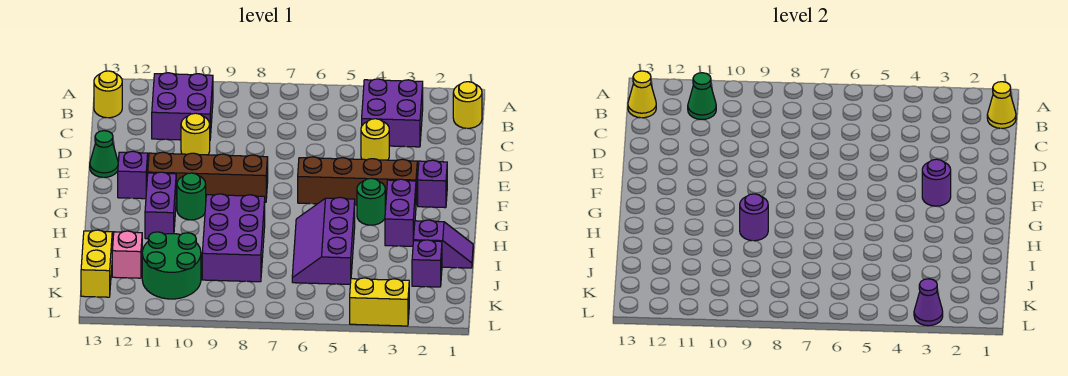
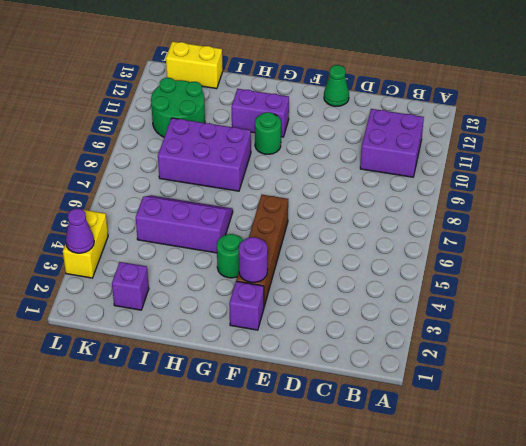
none -> yellow round brick B1 level 1
none -> purple brick B3:C4 level 1
none -> yellow round brick B13 level 1

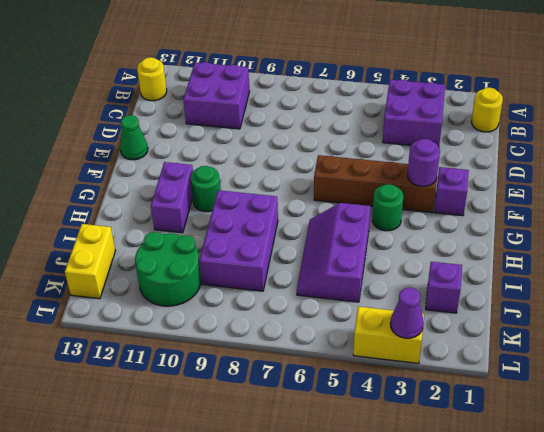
none -> yellow round brick D4 level 1
none -> yellow round brick D10 level 1
none -> brown brick F8:F11 level 1

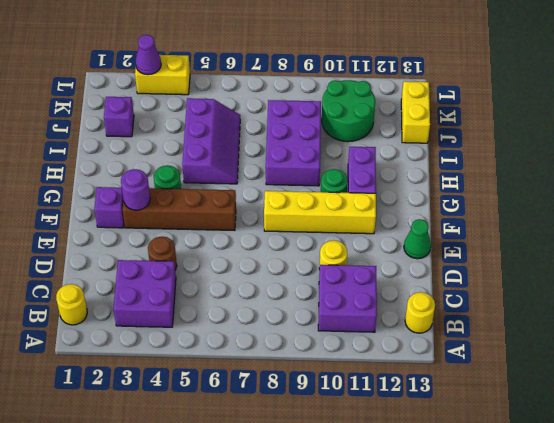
brown round brick D4 level 1 -> yellow round brick D4 level 1
yellow brick F8:F11 level 1 -> brown brick F8:F11 level 1
none -> purple brick F12 level 1
none -> purple brick G3:H3 level 1
none -> purple slope I1:I2 level 1 top 2

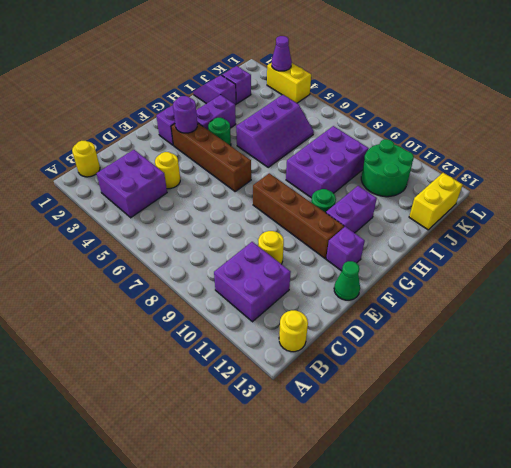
none -> pink brick J12 level 1
none -> yellow cone B1 level 2
none -> green cone B11 level 2

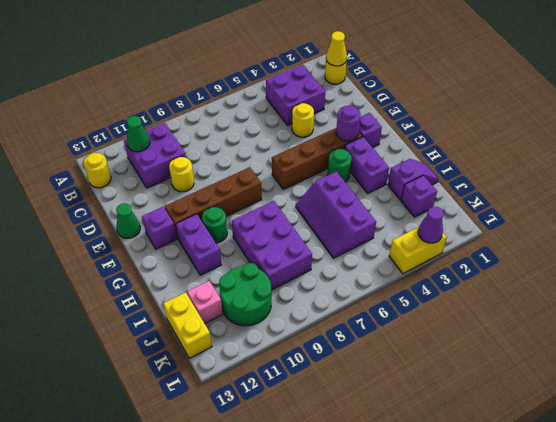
none -> yellow cone B13 level 2
none -> purple round brick H9 level 2

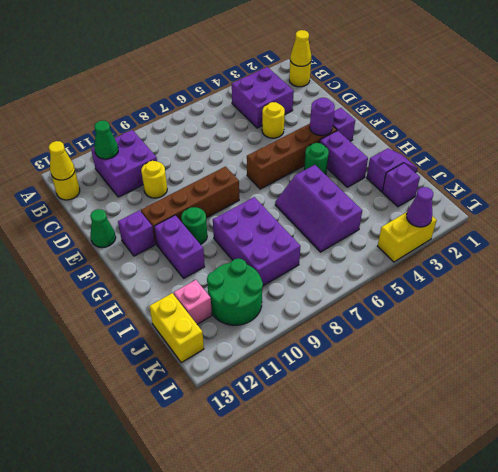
none -> purple round brick H9 level 2

